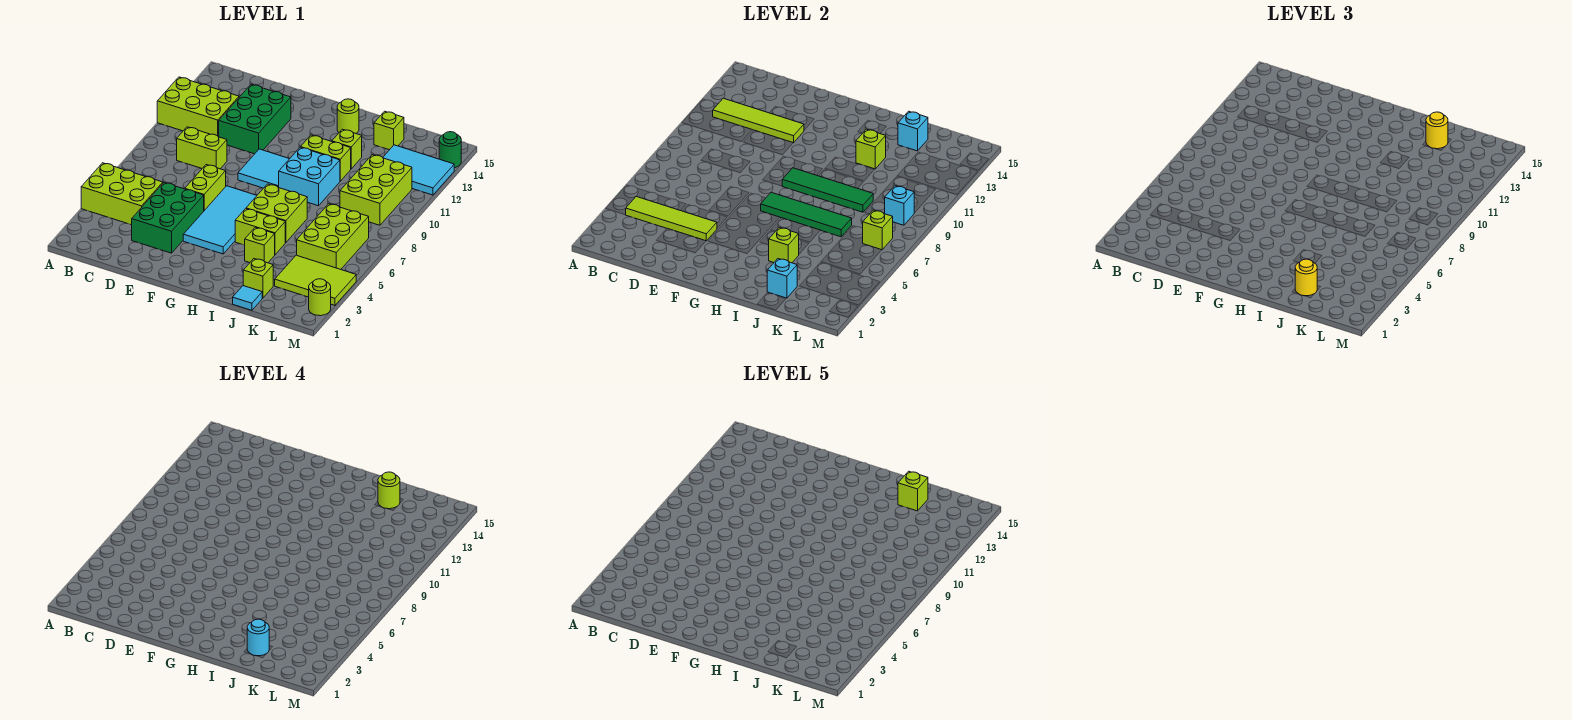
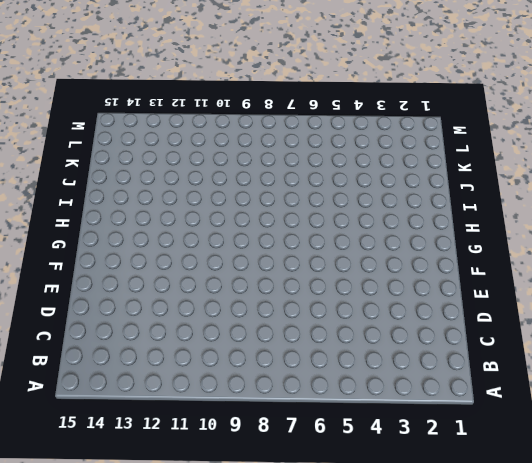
none -> lime brick A4:C5 level 1
none -> lime brick A11:C12 level 1
none -> lime brick C9:D9 level 1
none -> green brick D3:E5 level 1

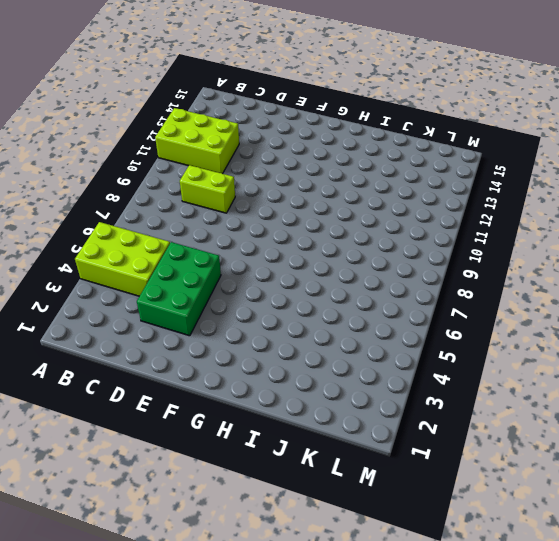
none -> green brick D11:E13 level 1
none -> lime brick E6:E7 level 1
none -> cyan tile F4:G7 level 1
none -> cyan tile F9:G10 level 1

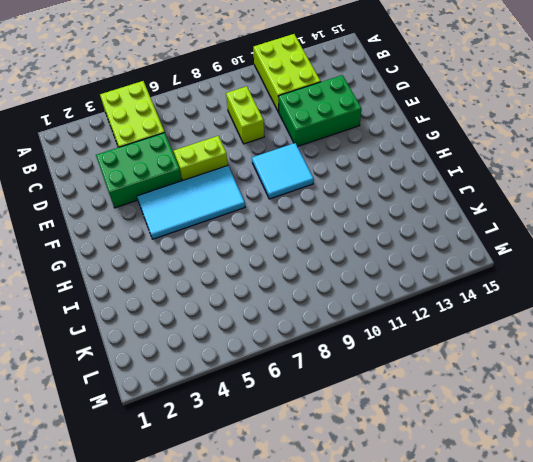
none -> lime brick H5:I5 level 1
none -> lime brick H6:I7 level 1
none -> cyan brick H9:I10 level 1
none -> lime brick H11:I11 level 1

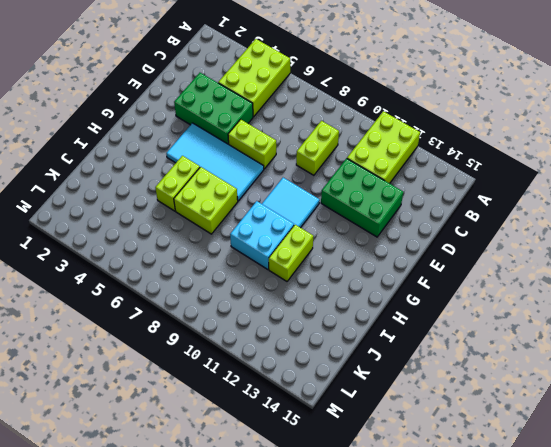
none -> lime round brick H14 level 1
none -> lime brick I4 level 1
none -> lime brick I12 level 1
none -> cyan tile J1 level 1

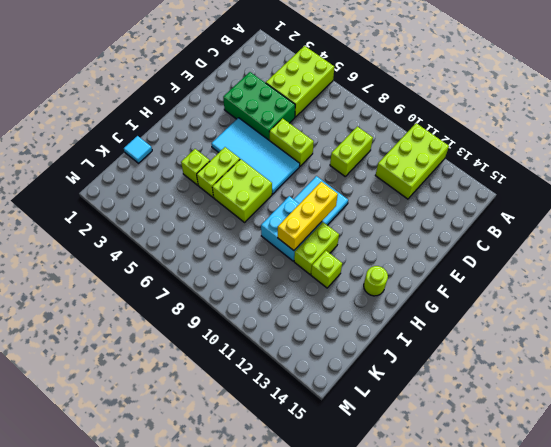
yellow brick G10:I10 level 2 -> none
none -> green brick D11:E13 level 1
none -> lime brick J2 level 1
none -> lime brick J14 level 1
none -> lime tile K3:M4 level 1

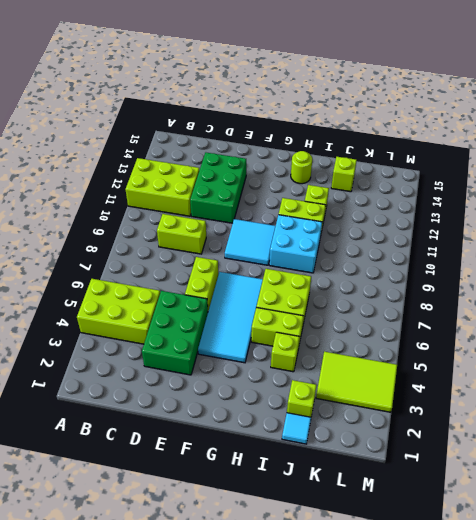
none -> lime brick K5:L7 level 1
none -> lime brick K9:L11 level 1
none -> cyan tile K12:M13 level 1
none -> lime round brick M2 level 1

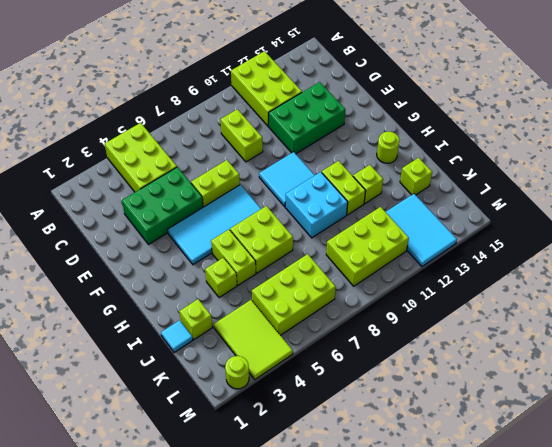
none -> green round brick M14 level 1
none -> lime tile B4:E4 level 2
none -> lime tile B12:E12 level 2
none -> green tile G7:J7 level 2

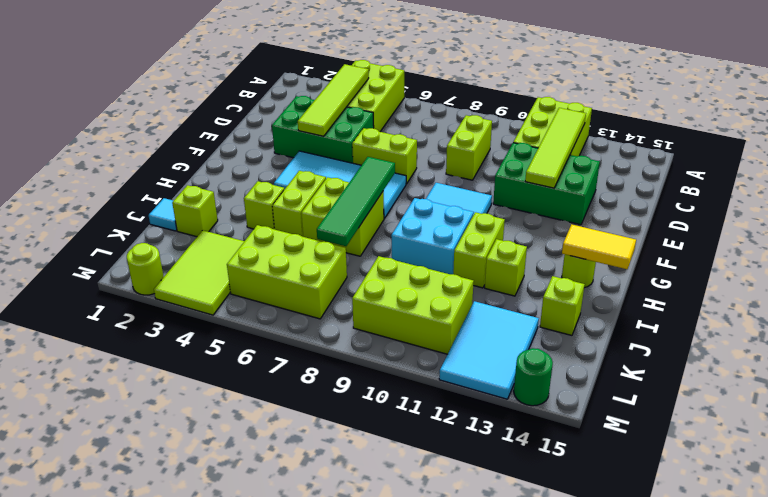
yellow tile H14:H15 level 2 -> none
none -> green tile G9:J9 level 2
none -> lime brick I4 level 2
none -> lime brick I12 level 2
none -> cyan brick J2 level 2

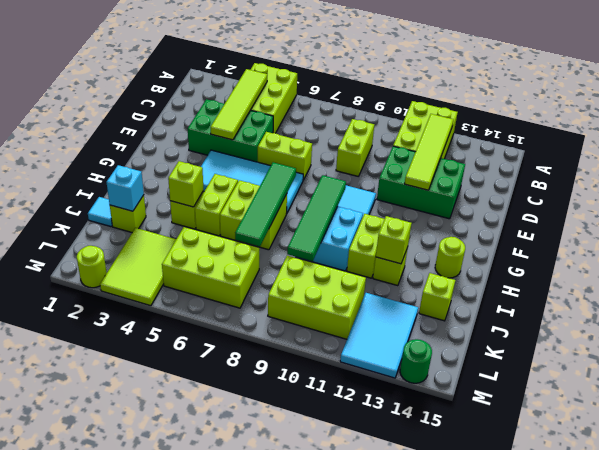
none -> cyan brick J14 level 2
none -> lime brick L7 level 2
none -> cyan brick L9 level 2
none -> yellow round brick J2 level 3

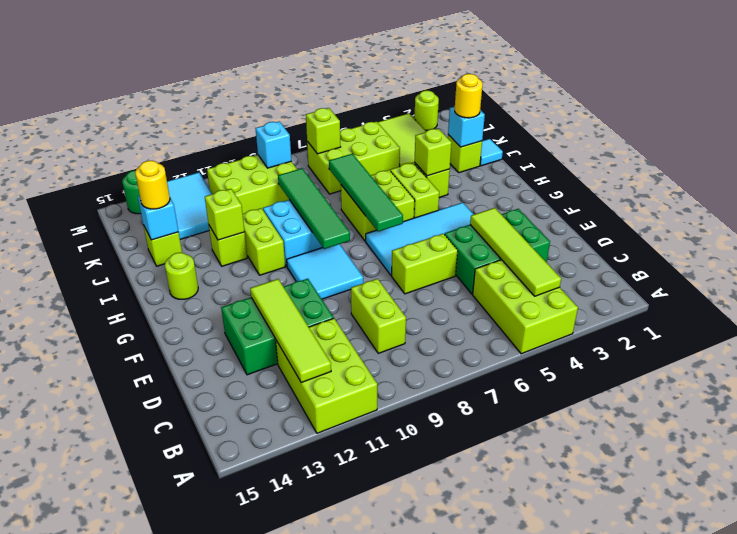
none -> cyan round brick J2 level 4
none -> lime round brick J14 level 4
none -> lime brick J14 level 5

